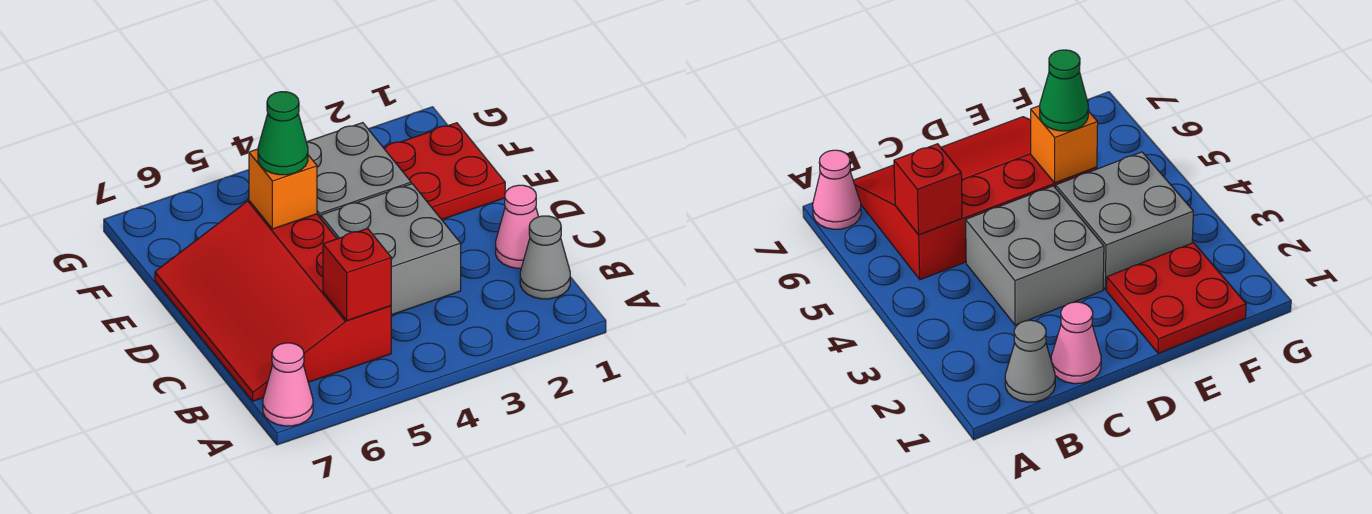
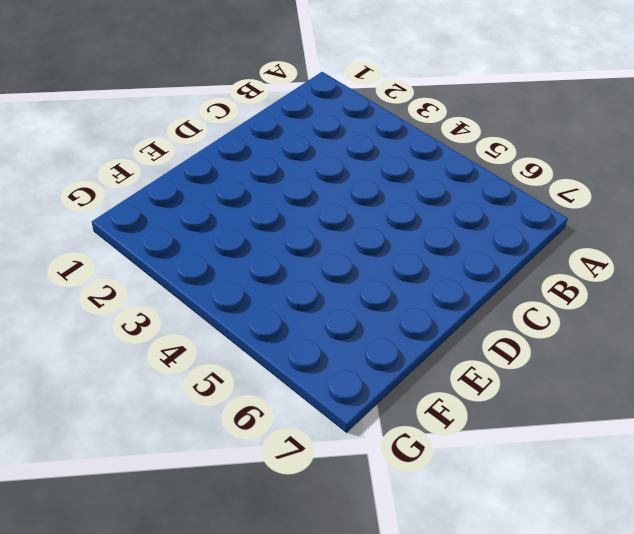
none -> pink cone A7 level 1
none -> grey cone B1 level 1

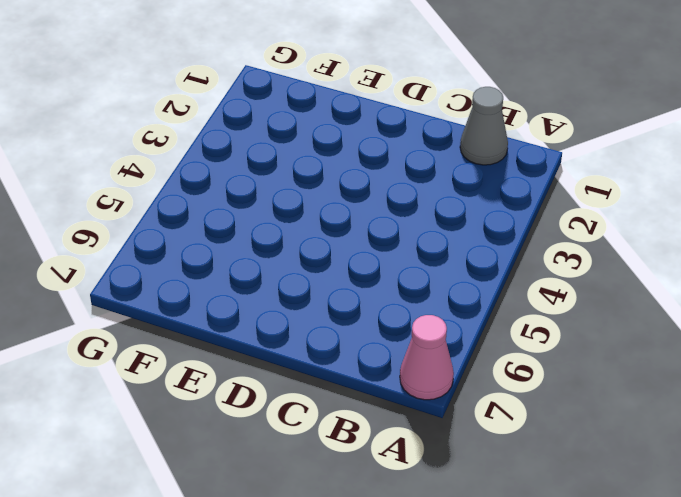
none -> red slope B5:E7 level 1 top 5
none -> pink cone C1 level 1

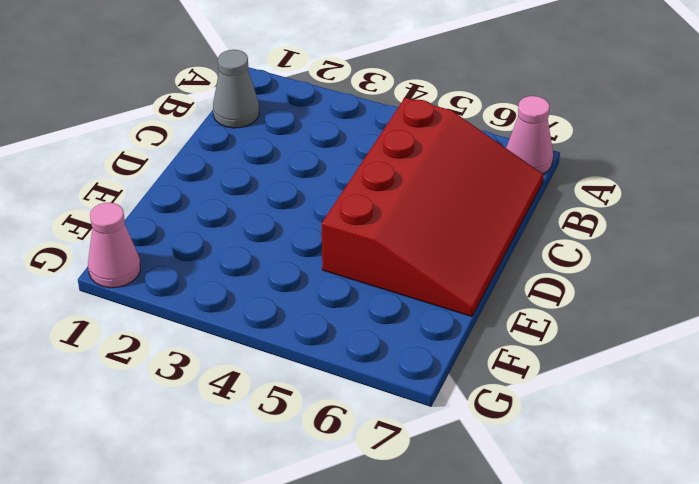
pink cone G1 level 1 -> pink cone C1 level 1
none -> grey brick C3:D4 level 1
none -> red plate E1:F2 level 1

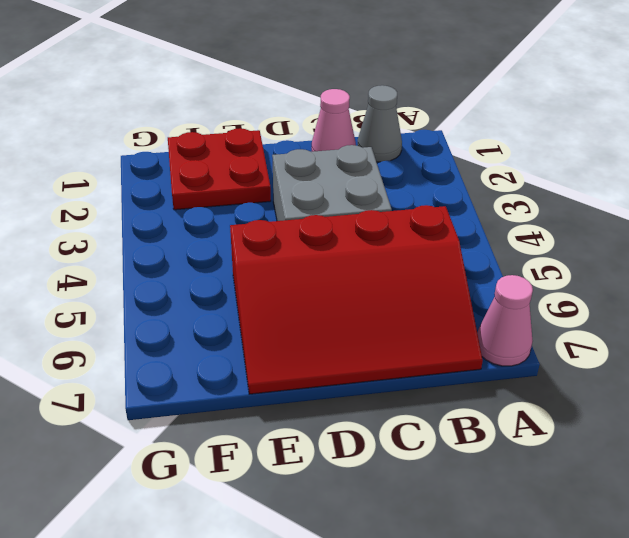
none -> grey brick E3:F4 level 1
none -> red brick B5 level 2

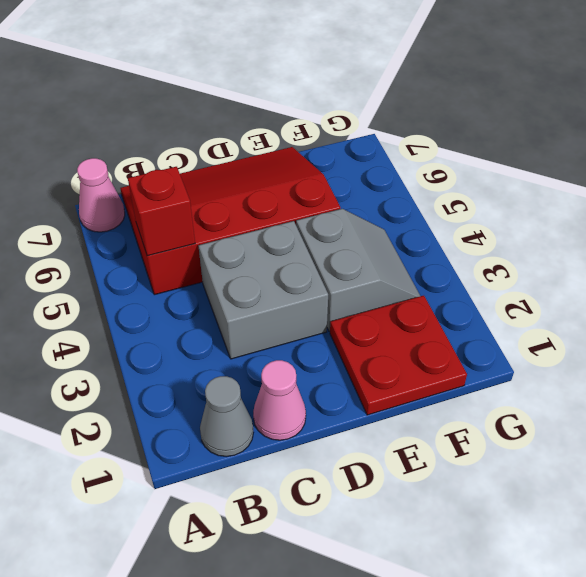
grey slope E3:F4 level 1 top E -> grey brick E3:F4 level 1
none -> orange brick E5 level 2
none -> green cone E5 level 3

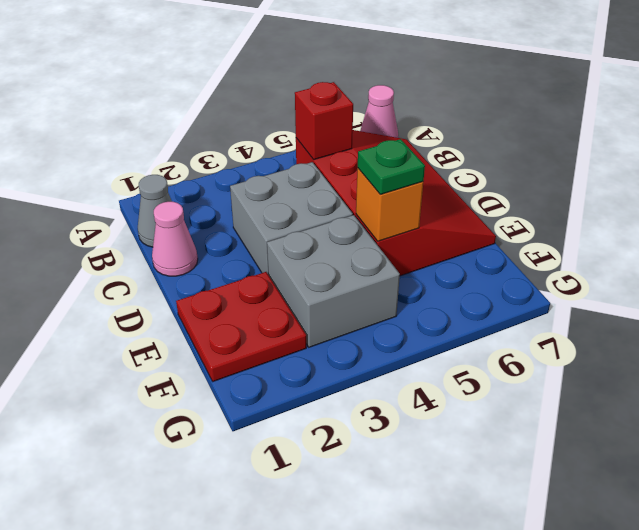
green plate E5 level 3 -> green cone E5 level 3

